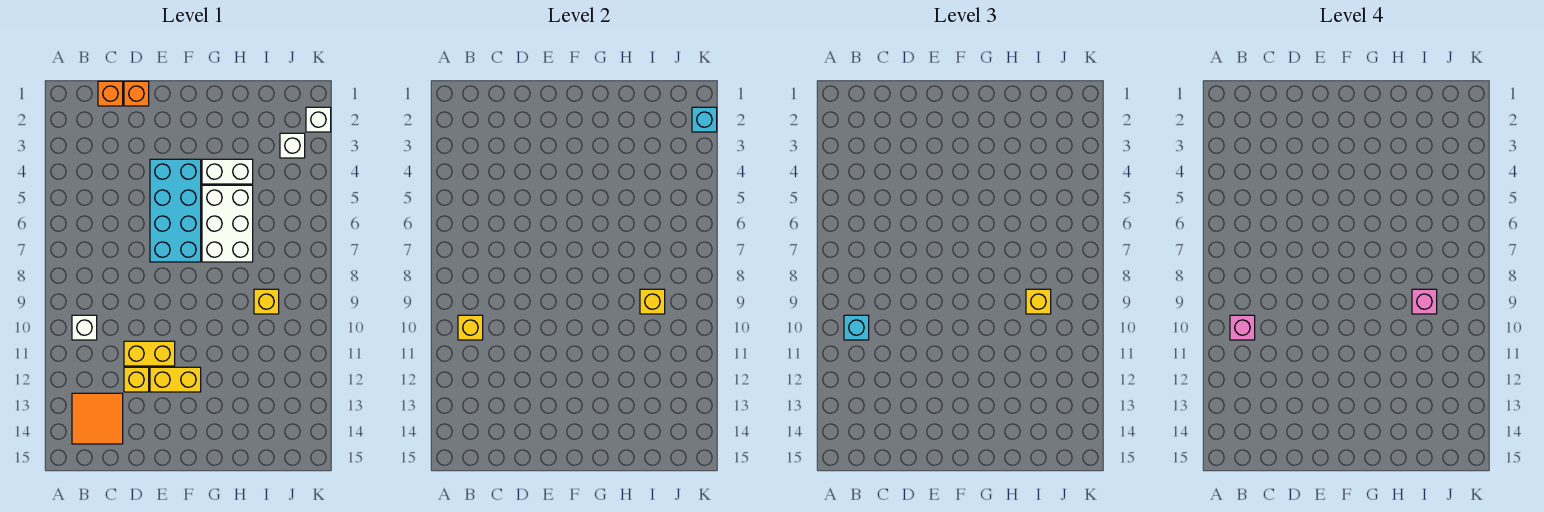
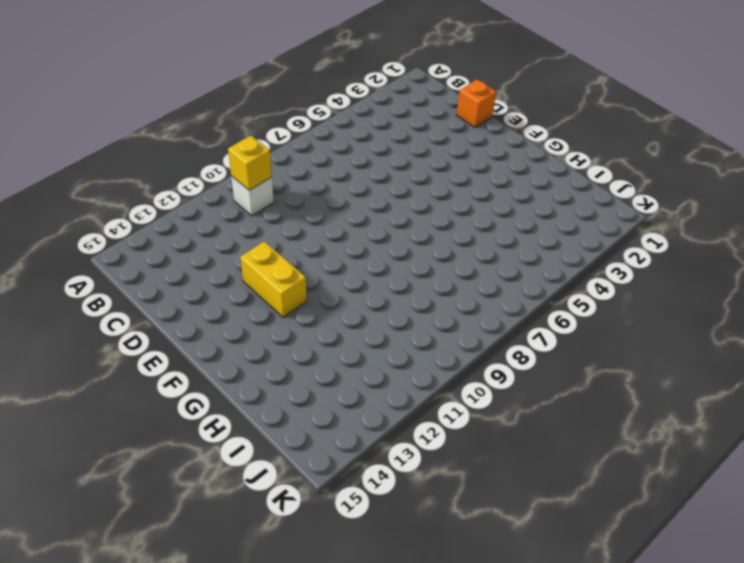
none -> orange tile B13:C14 level 1
none -> orange brick C1 level 1
none -> yellow brick D11:E11 level 1

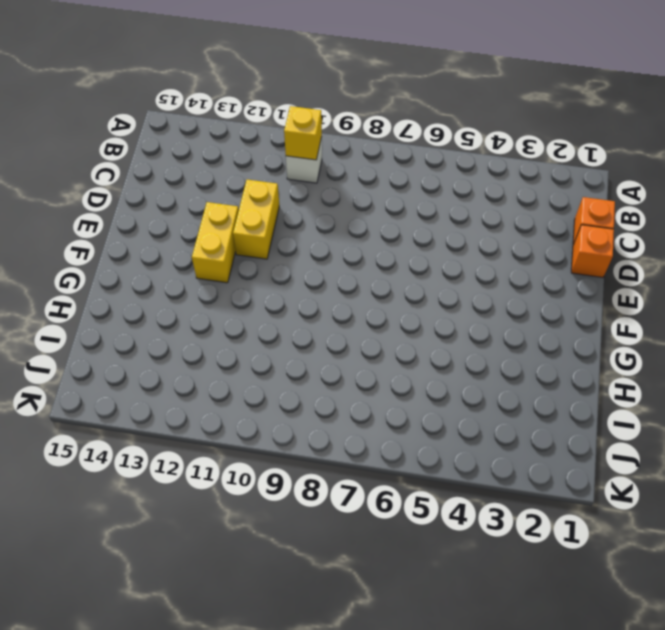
none -> orange tile B13:C14 level 1
none -> yellow brick D12 level 1
none -> cyan brick E4:F7 level 1

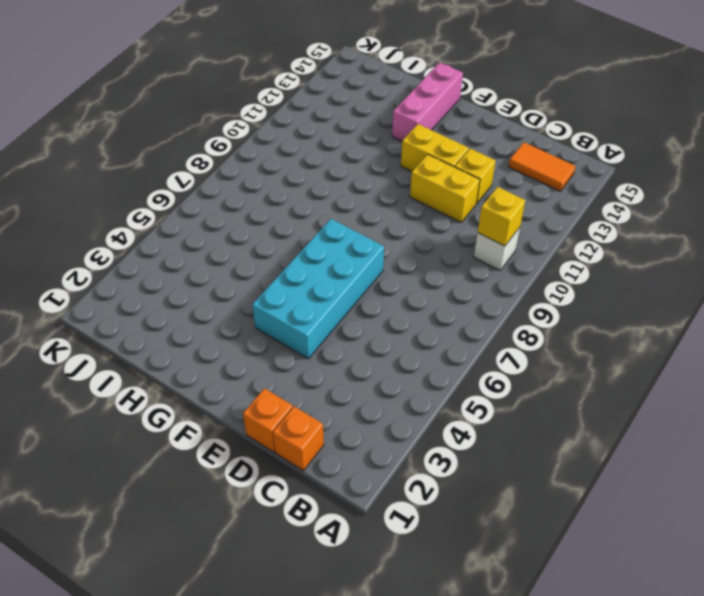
orange tile B14:C14 level 1 -> orange tile B13:C14 level 1
pink brick G13:G15 level 1 -> none
none -> white brick G4:H4 level 1
none -> white brick G5:H7 level 1
none -> yellow brick I9 level 1

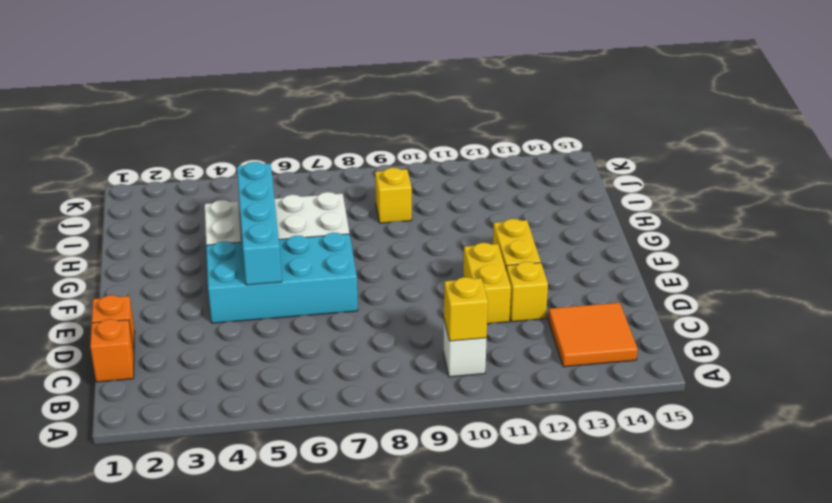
cyan brick E5:H5 level 2 -> none
none -> white brick J3 level 1
none -> white brick K2 level 1
none -> yellow brick I9 level 2

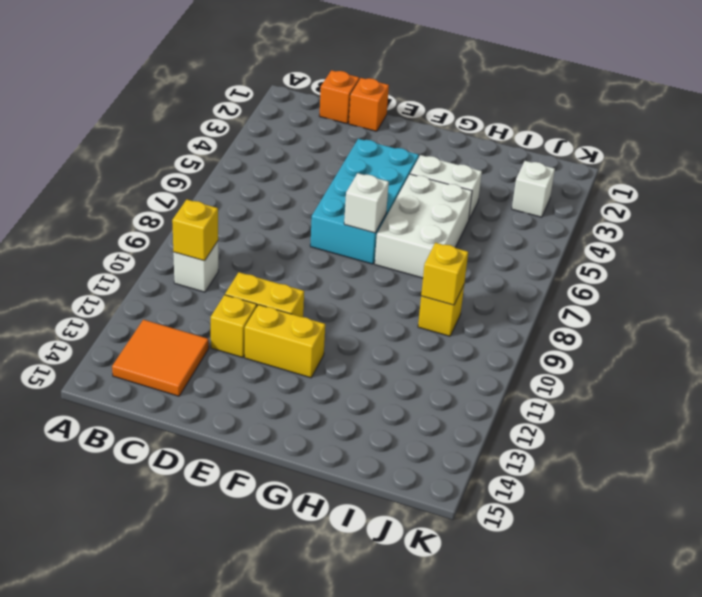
white brick F7 level 2 -> white brick K2 level 1
none -> cyan brick K2 level 2
none -> cyan brick B10 level 3
none -> yellow brick I9 level 3

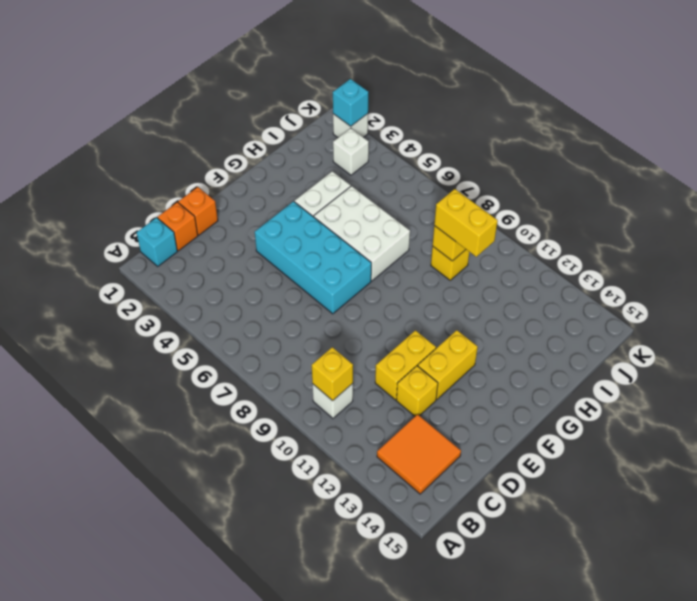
cyan brick B1 level 1 -> cyan brick B10 level 3
yellow brick I9:I10 level 3 -> yellow brick I9 level 3
none -> pink brick B10 level 4
none -> pink brick I9 level 4

